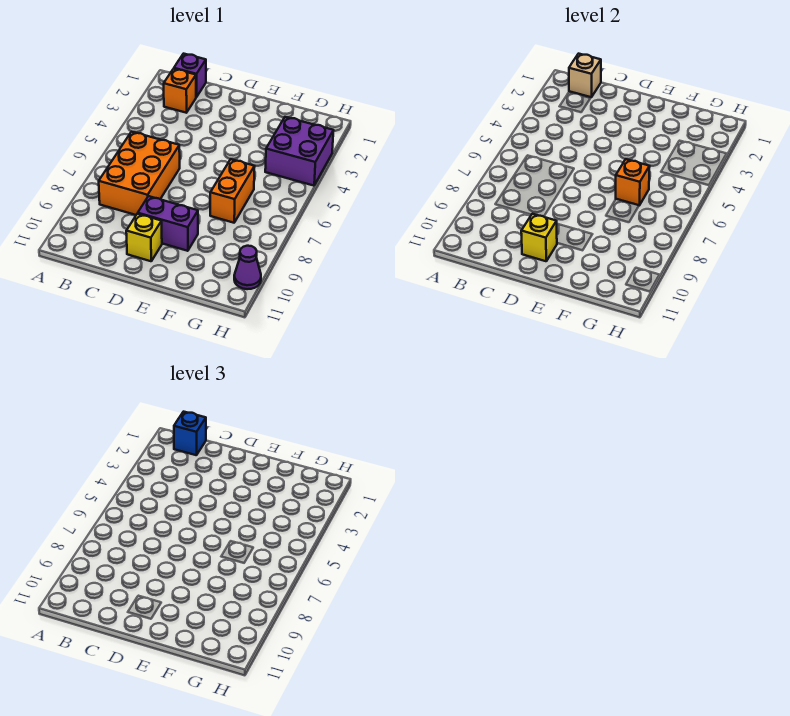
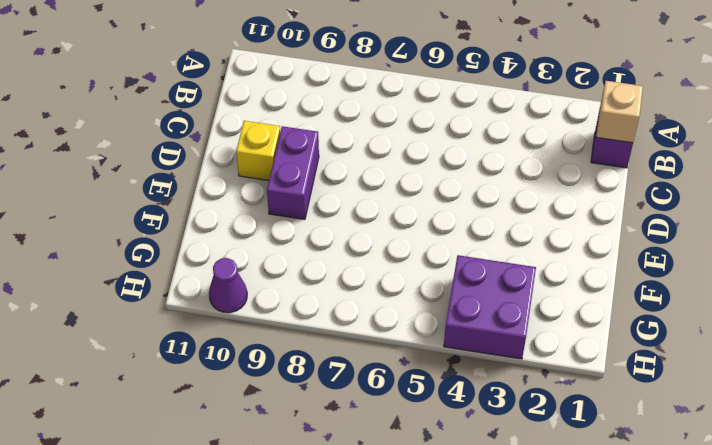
none -> orange brick B2 level 1
none -> orange brick B6:C8 level 1
none -> orange brick F6:F7 level 1

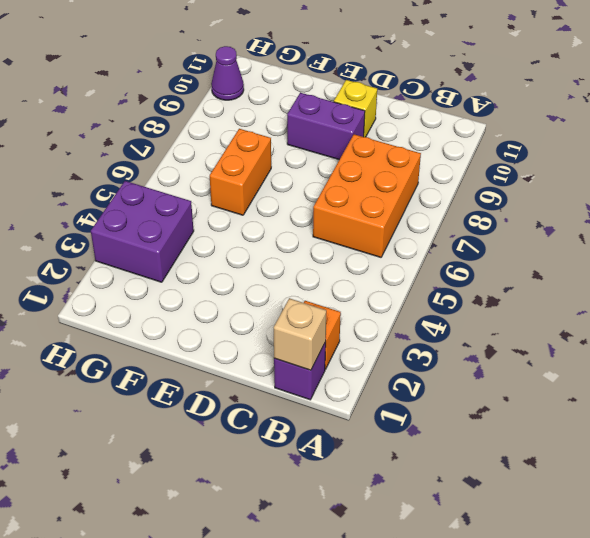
none -> yellow brick D10 level 2
none -> orange brick F6 level 2
none -> blue brick B1 level 3

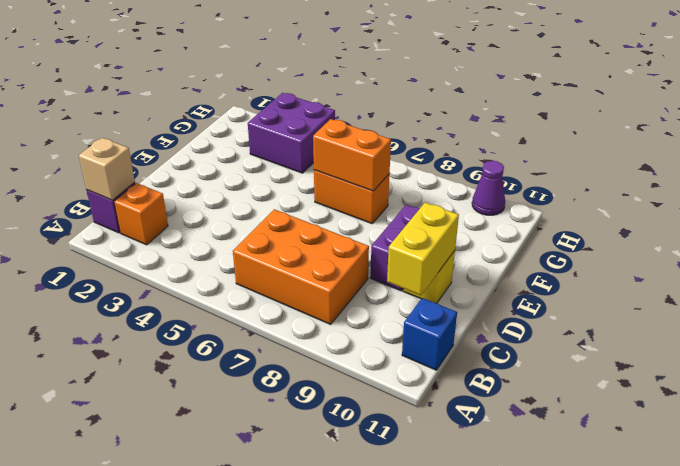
blue brick B11 level 1 -> blue brick B1 level 3
yellow brick C10:D10 level 2 -> yellow brick D10 level 2
orange brick F6:F7 level 2 -> orange brick F6 level 2

